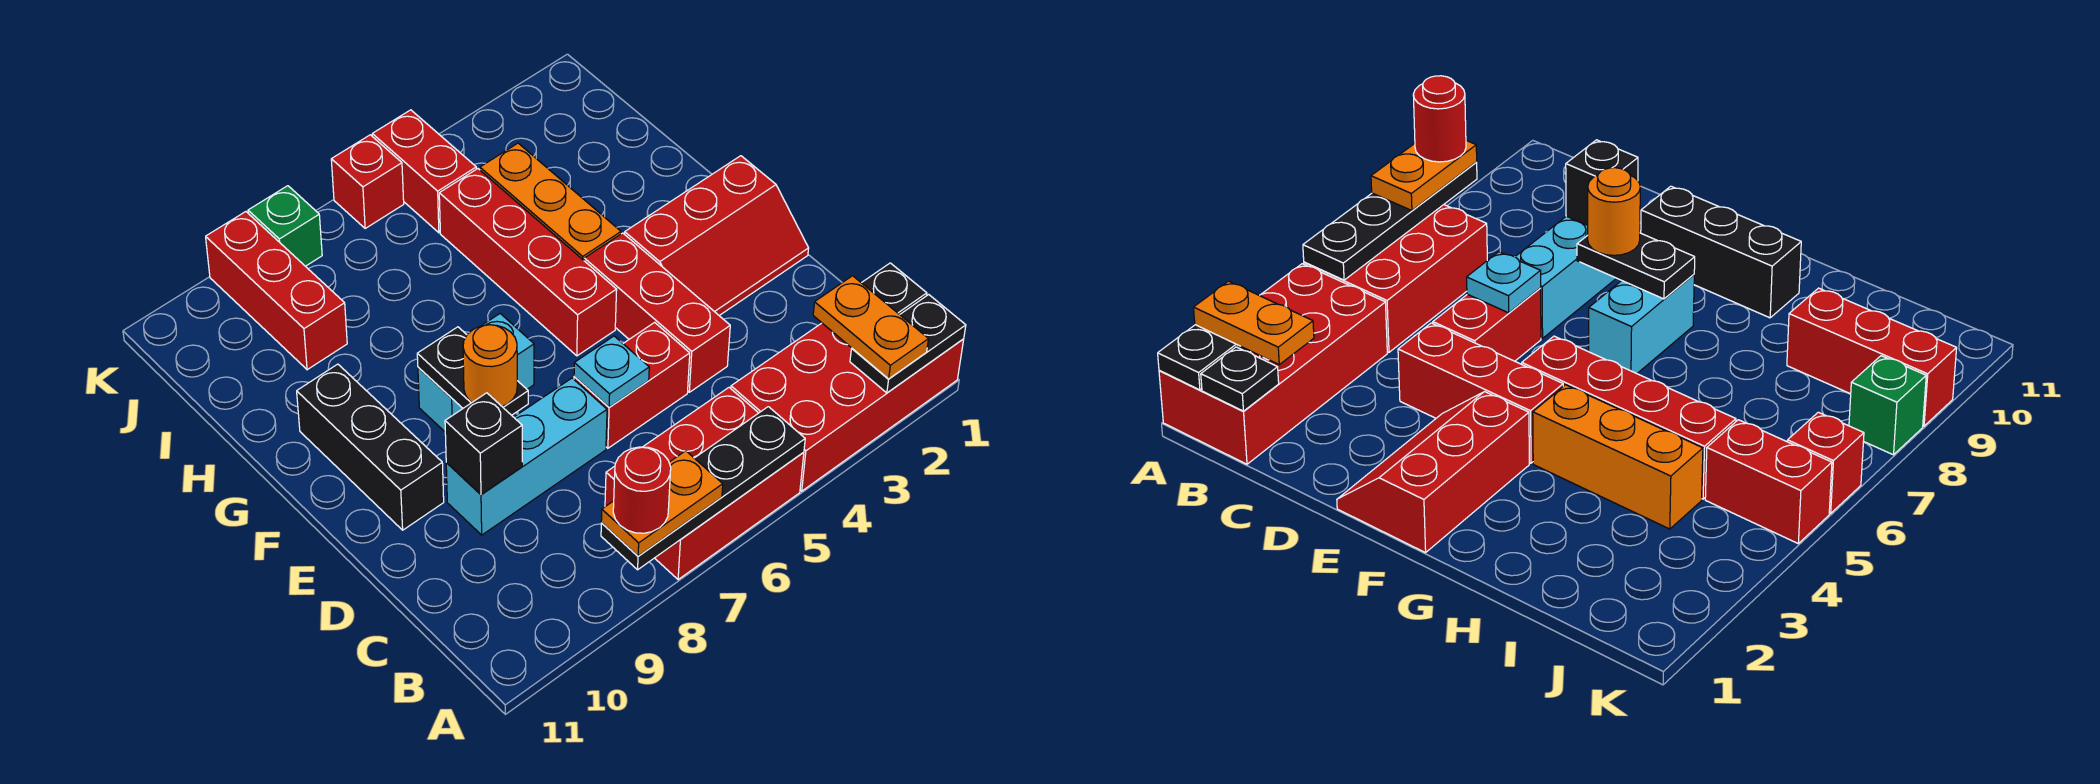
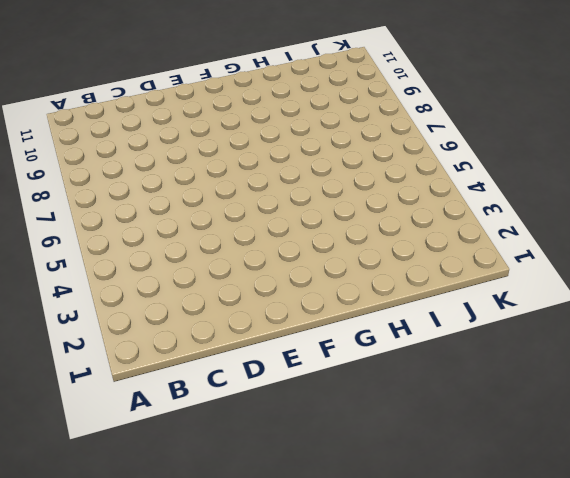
none -> red brick A1:B4 level 1
none -> red brick A5:B7 level 1
none -> red brick D4:F4 level 1

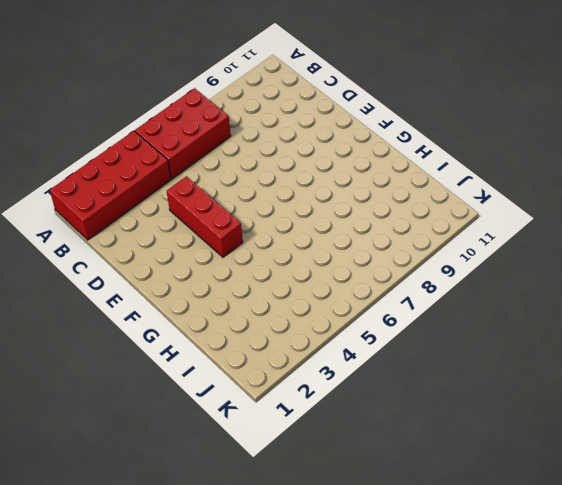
none -> red brick D5:D6 level 1
none -> cyan brick D7:D9 level 1
none -> red slope E1:F3 level 1 top F

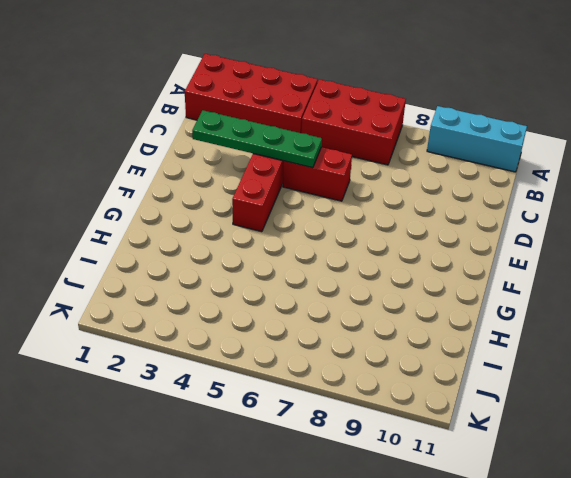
cyan brick A9:A11 level 1 -> cyan brick D7:D9 level 1
green plate D2:D5 level 2 -> none
none -> red slope E1:F3 level 1 top F
none -> black brick E10:G10 level 1
none -> red brick F5:I5 level 1

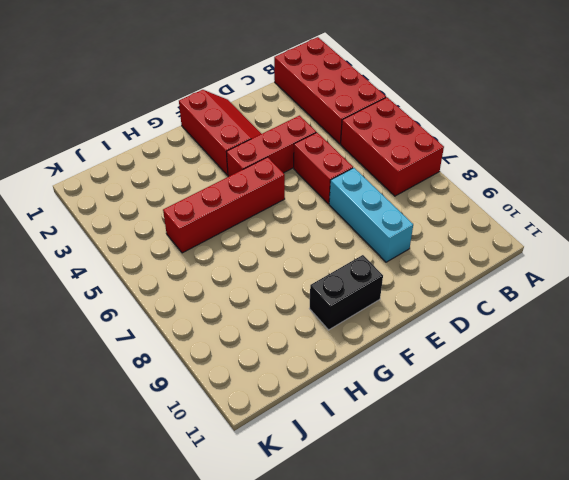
black brick F10:G10 level 1 -> black brick E10:G10 level 1
none -> cyan brick F7:F8 level 1
none -> orange brick G4:I4 level 1
none -> red brick I9:K9 level 1

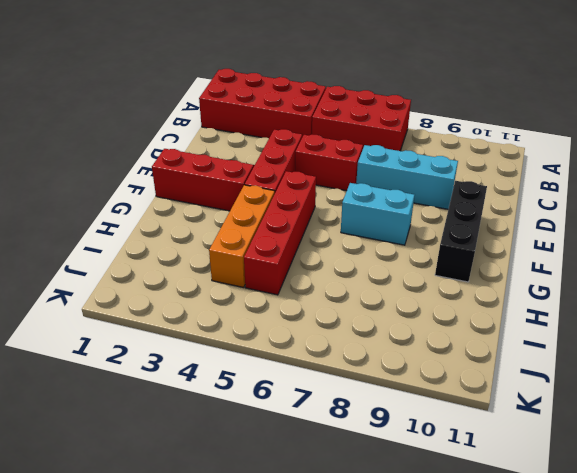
none -> red brick I9:K9 level 1
none -> red brick J5:K5 level 1
none -> red brick K6 level 1

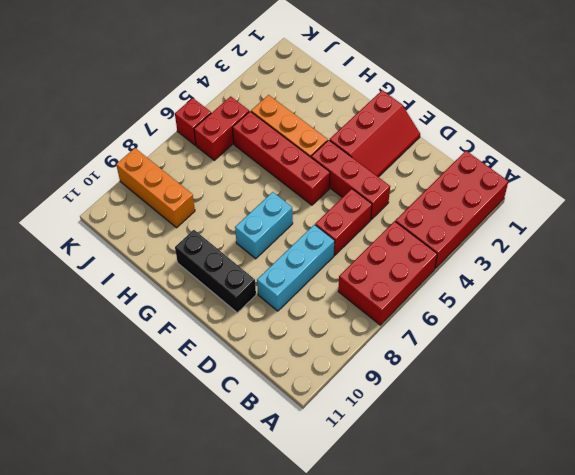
orange brick I9:K9 level 1 -> red brick I9:K9 level 1
red brick J5:J6 level 1 -> red brick J5:K5 level 1
none -> green brick K8 level 1
none -> black plate A1:A2 level 2
none -> black plate A5:A8 level 2

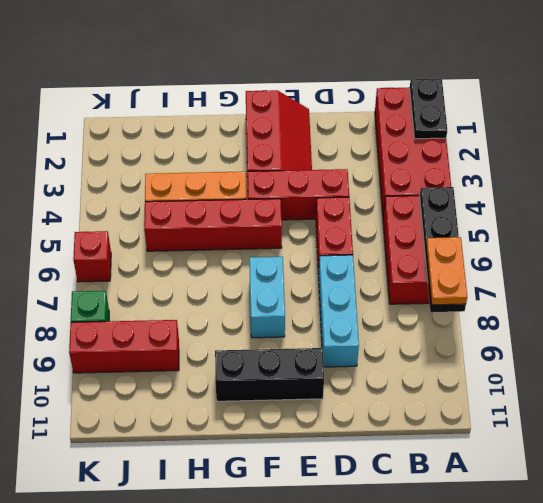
none -> red brick J5:K5 level 1
none -> black plate B1 level 2
none -> cyan plate D6 level 2

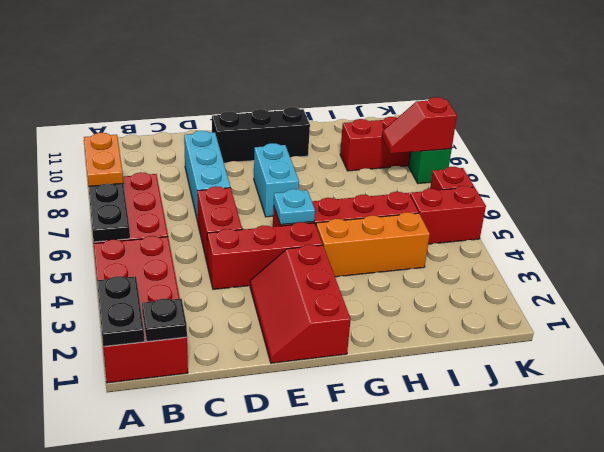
cyan plate F5 level 2 -> cyan plate D6 level 2
red slope J8:K8 level 2 top K -> none
none -> black brick D9 level 2
none -> black plate E8:F8 level 2
none -> orange plate A2:B2 level 3

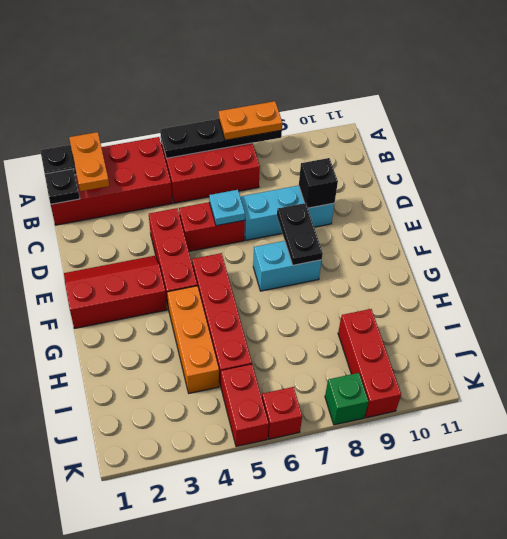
none -> black brick E10:G10 level 1
none -> orange round brick E8 level 3
none -> red round brick A8 level 4

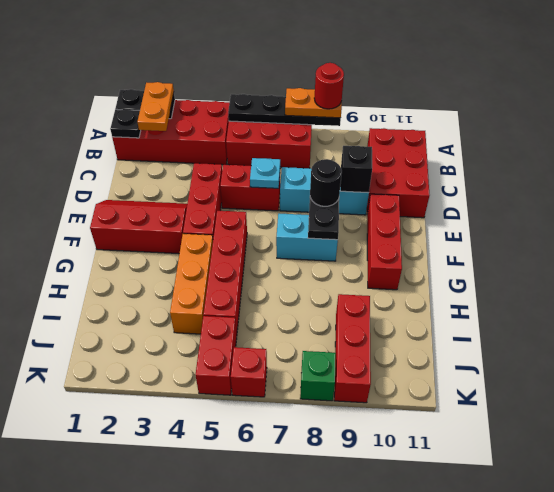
red brick B10:D11 level 1 -> none
black round brick E8 level 3 -> orange round brick E8 level 3
red brick E10:G10 level 1 -> black brick E10:G10 level 1

